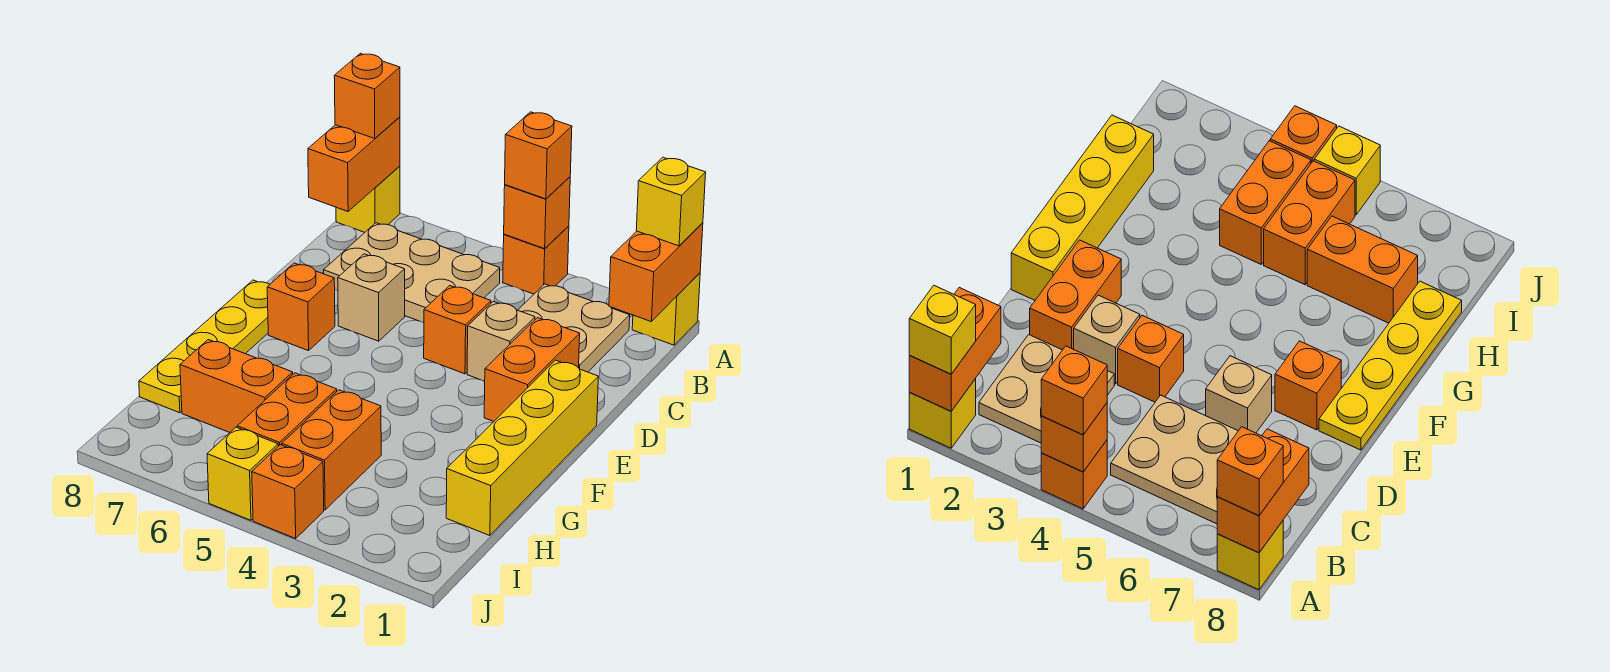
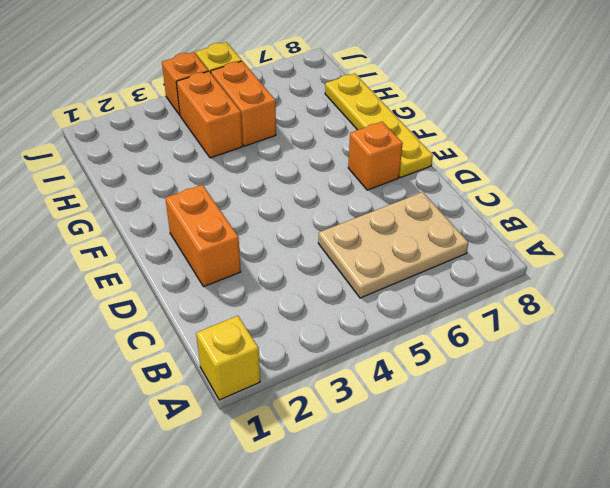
none -> orange brick A4 level 1
none -> yellow brick A8 level 1
none -> tan plate B2:C3 level 1

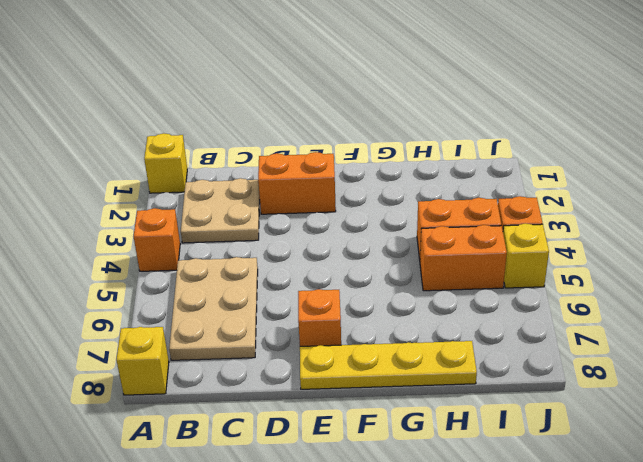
none -> tan brick D3 level 1
none -> orange brick D4 level 1
none -> tan brick D6 level 1

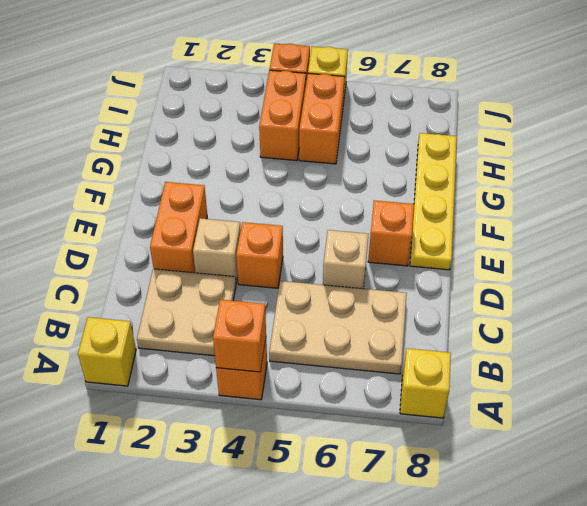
none -> yellow brick E1:H1 level 1
none -> orange brick H6:H7 level 1
none -> orange brick A1:B1 level 2

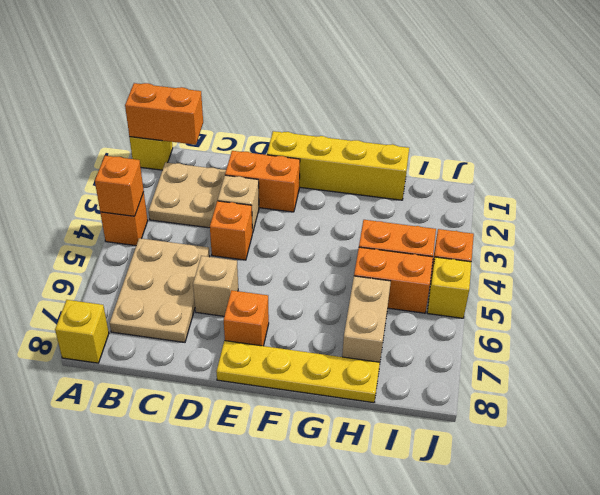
tan brick H6:H7 level 1 -> orange brick H6:H7 level 1
none -> orange brick A8:B8 level 2
none -> yellow brick A1 level 3
none -> orange brick A4 level 3

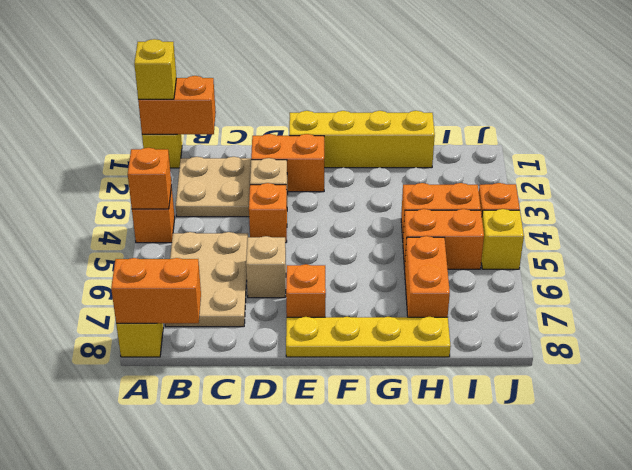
none -> orange brick A4 level 3
none -> orange brick A8 level 3

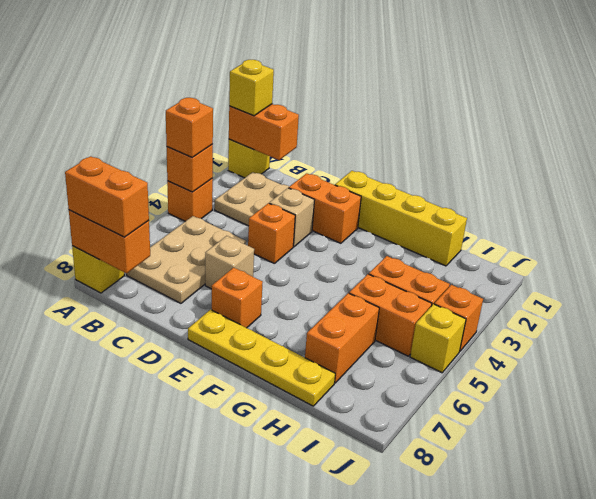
orange brick A8:B8 level 3 -> orange brick A8 level 3

